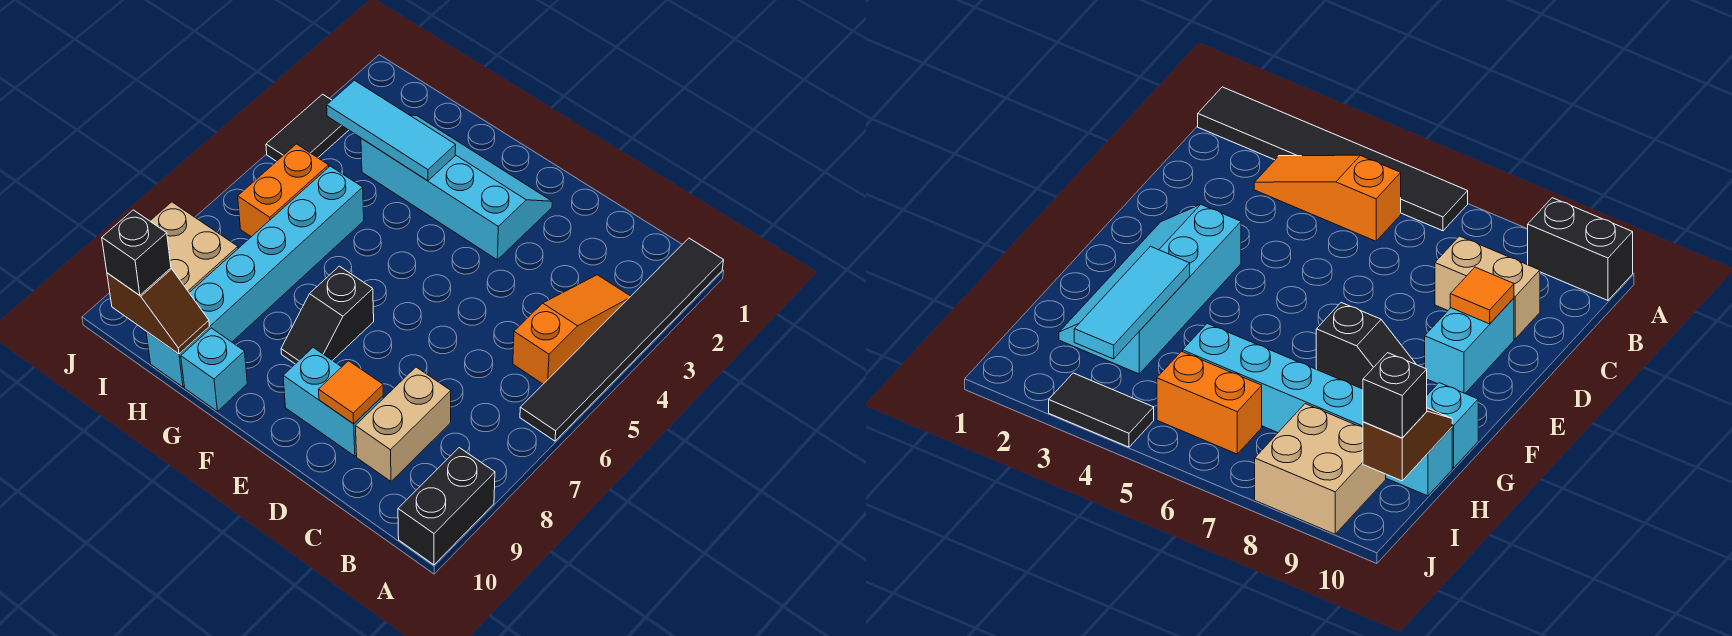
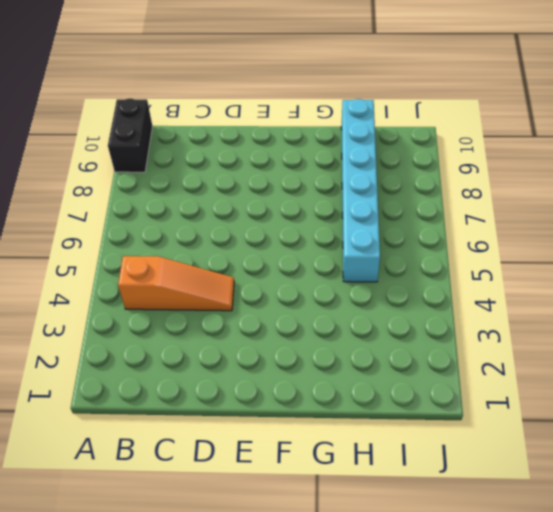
orange slope B4:D4 level 1 top B -> orange slope B3:B5 level 1 top 5
none -> black tile A1:A6 level 1
none -> tan brick C8:C9 level 1
none -> cyan brick D9:E9 level 1

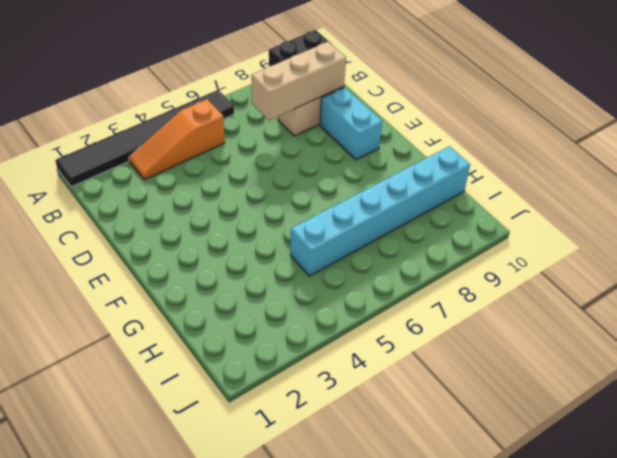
tan brick C7:C9 level 2 -> none
none -> cyan slope E2:H3 level 1 top 3
none -> black slope F7:F8 level 1 top 7
none -> cyan brick G10 level 1

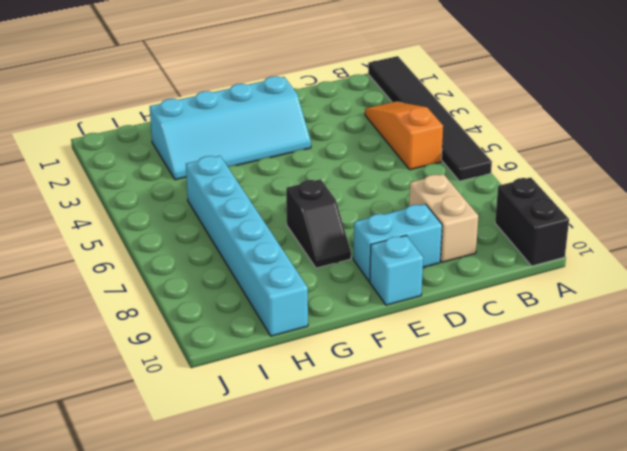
cyan slope E2:H3 level 1 top 2 -> cyan slope E2:H3 level 1 top 3
cyan brick E10 level 1 -> cyan brick G10 level 1
none -> orange brick I5:I6 level 1
none -> tan brick I8:J9 level 1
none -> black tile J3:J4 level 1

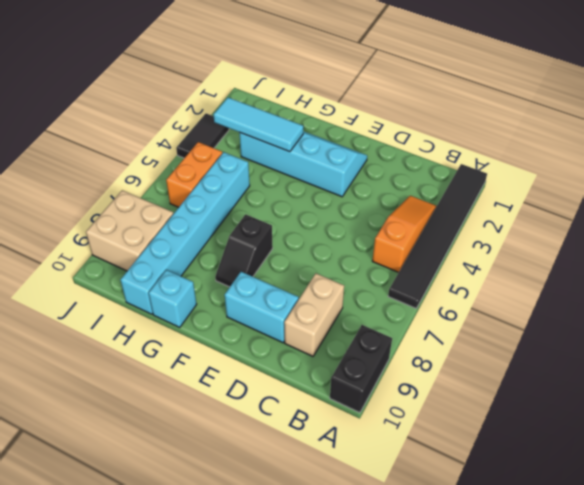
none -> orange tile D9 level 2
none -> brown slope H10:I10 level 2 top I
none -> black brick I10 level 3

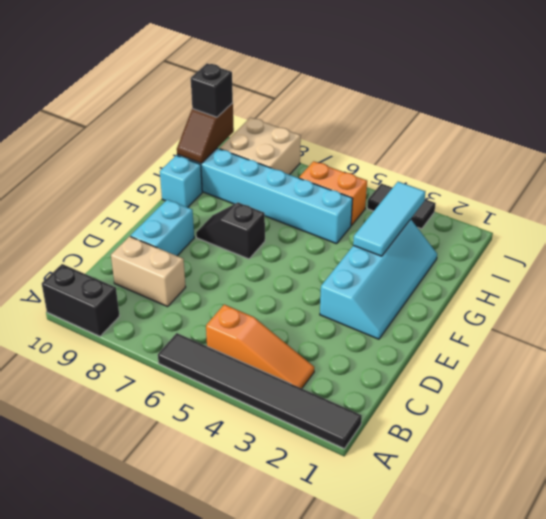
none -> orange tile D9 level 2

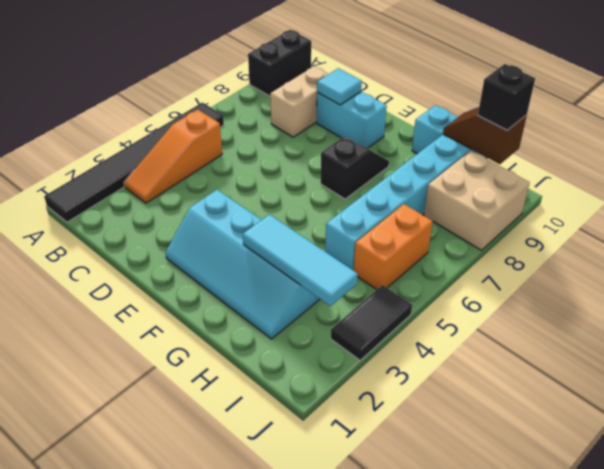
cyan tile D9 level 2 -> orange tile D9 level 2

